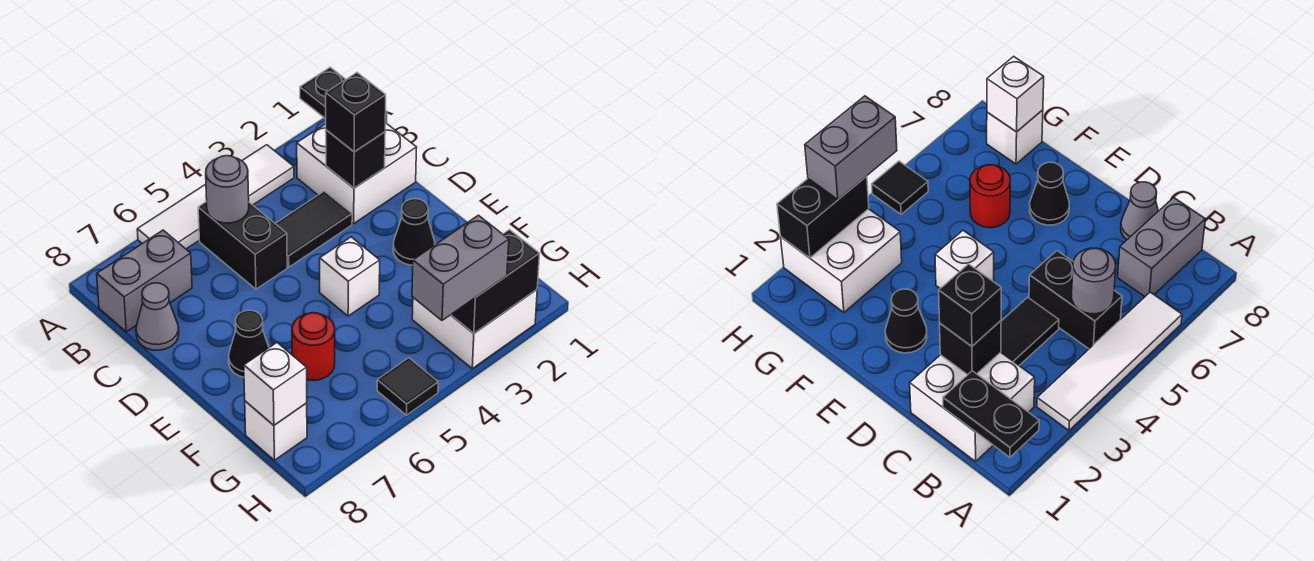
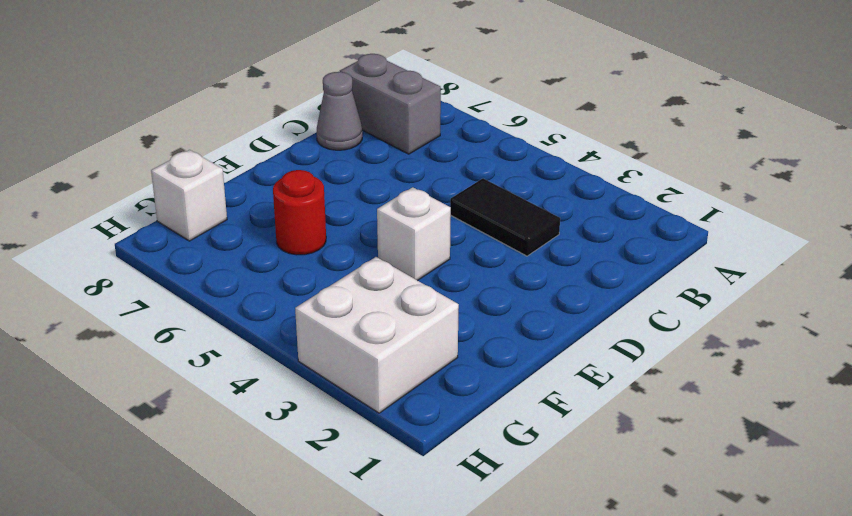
none -> white tile A3:A6 level 1
none -> white brick B1:C2 level 1
none -> black brick B5:C5 level 1

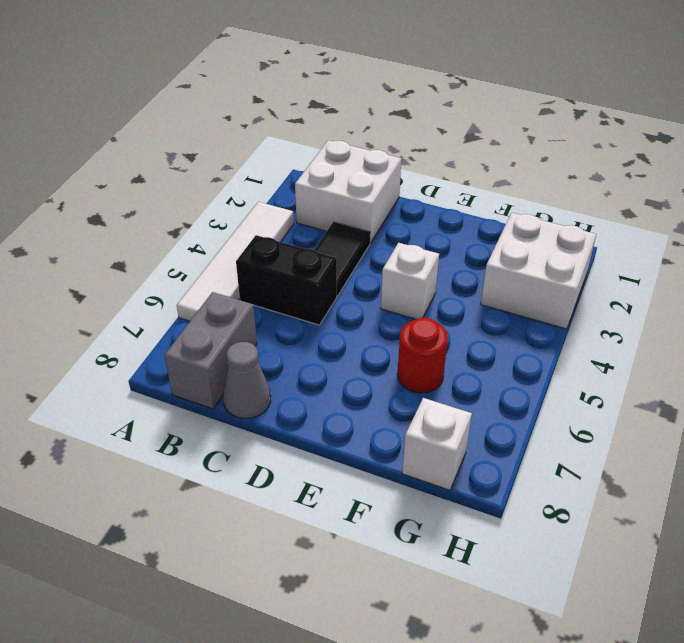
none -> black cone E2 level 1
none -> black cone E7 level 1
none -> black tile H5 level 1

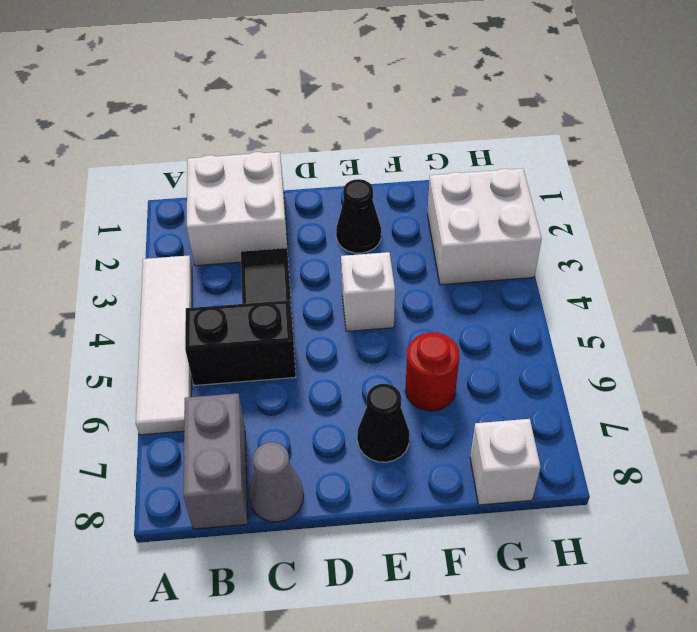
none -> black tile H5 level 1
none -> black plate A1:B1 level 2
none -> grey round brick B5 level 2

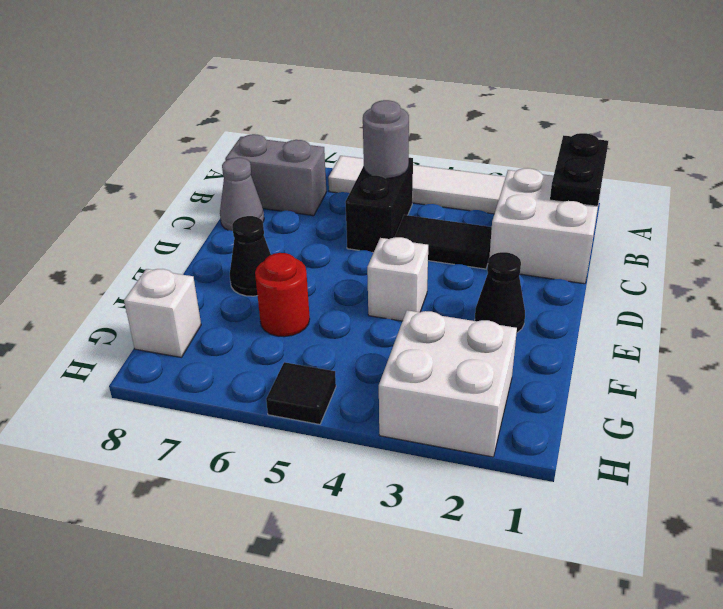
none -> black brick C2 level 2
none -> white brick G8 level 2
none -> black brick H2:H3 level 2

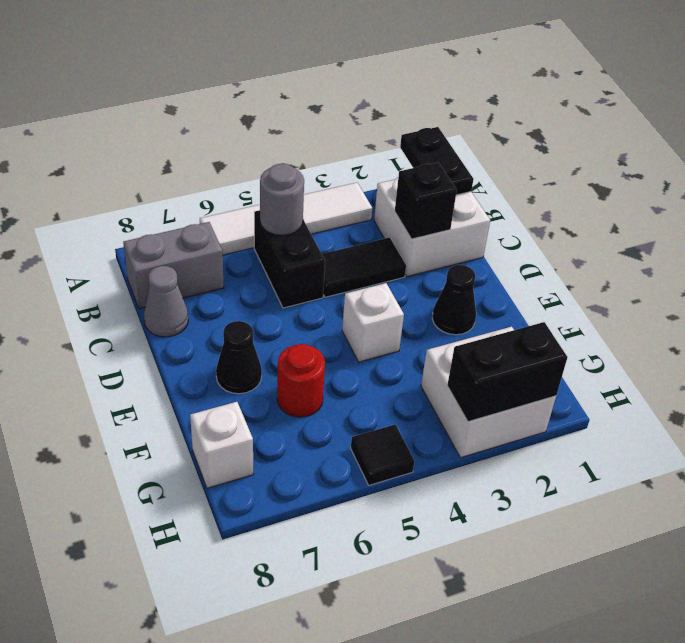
none -> white brick G8 level 2
none -> black brick C2 level 3
none -> grey brick H3:H4 level 3

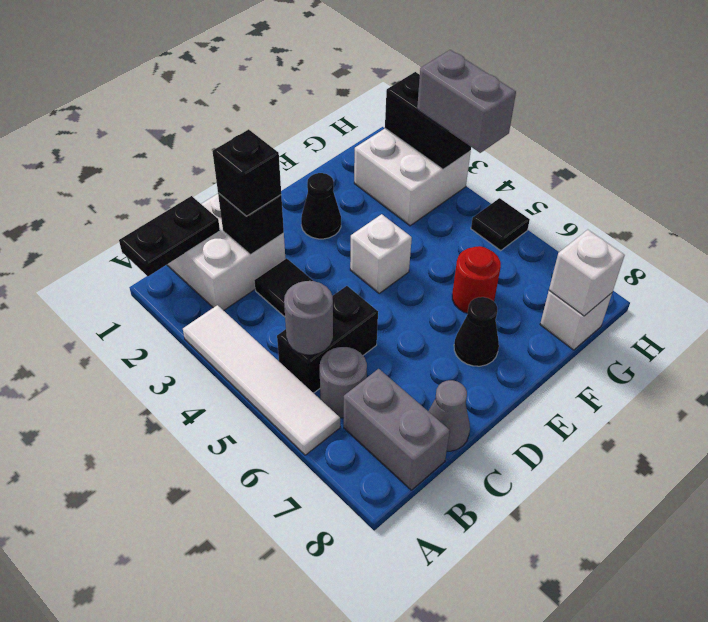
grey round brick B6 level 1 -> none

